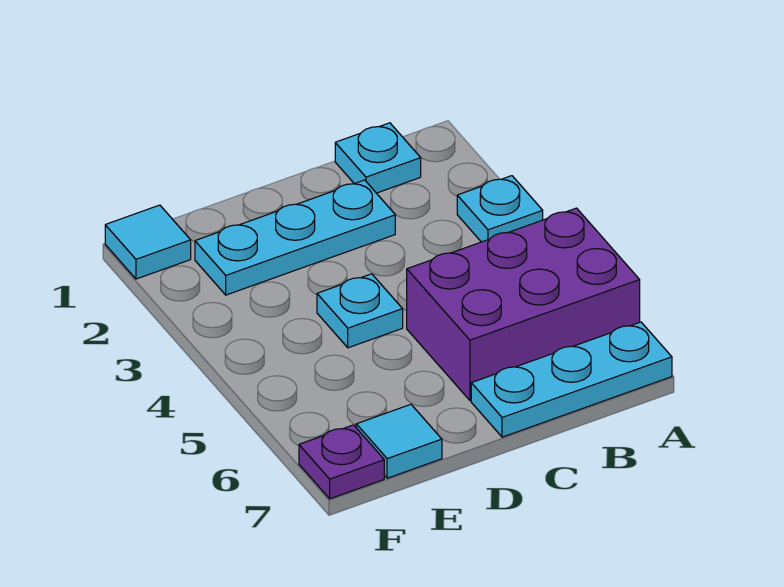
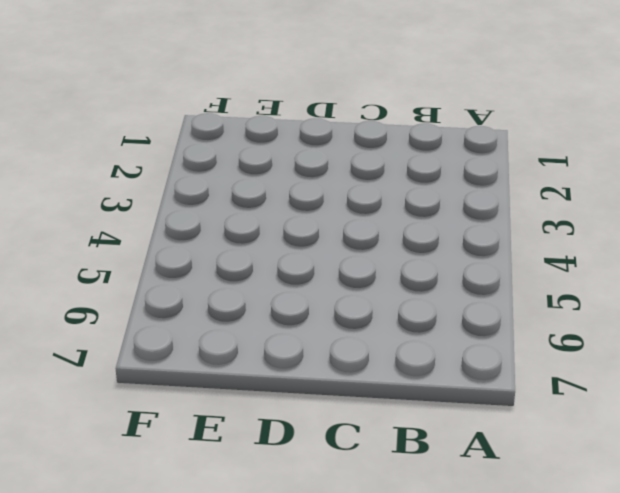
none -> cyan plate A3 level 1
none -> purple brick A5:C6 level 1

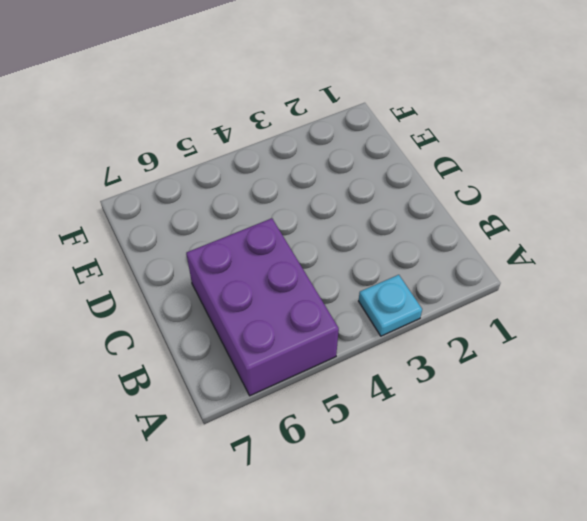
none -> cyan plate A7:C7 level 1
none -> cyan plate B1 level 1

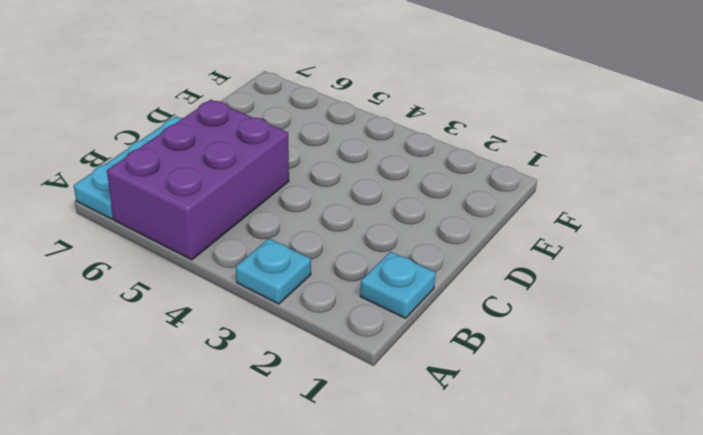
none -> cyan plate C2:E2 level 1
none -> cyan plate D4 level 1

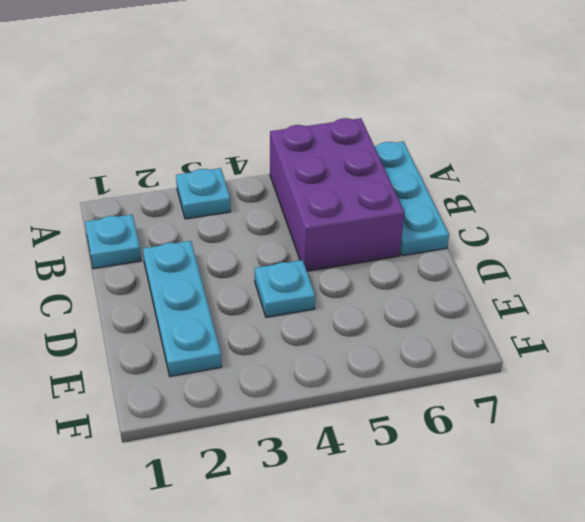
none -> cyan tile E7 level 1
none -> cyan tile F1 level 1

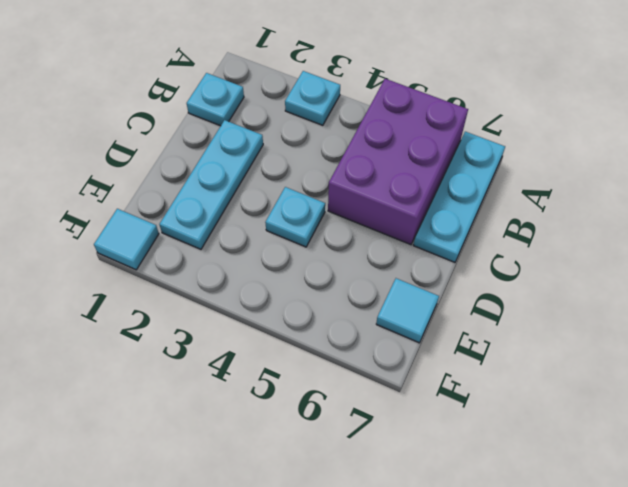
none -> purple plate F7 level 1

